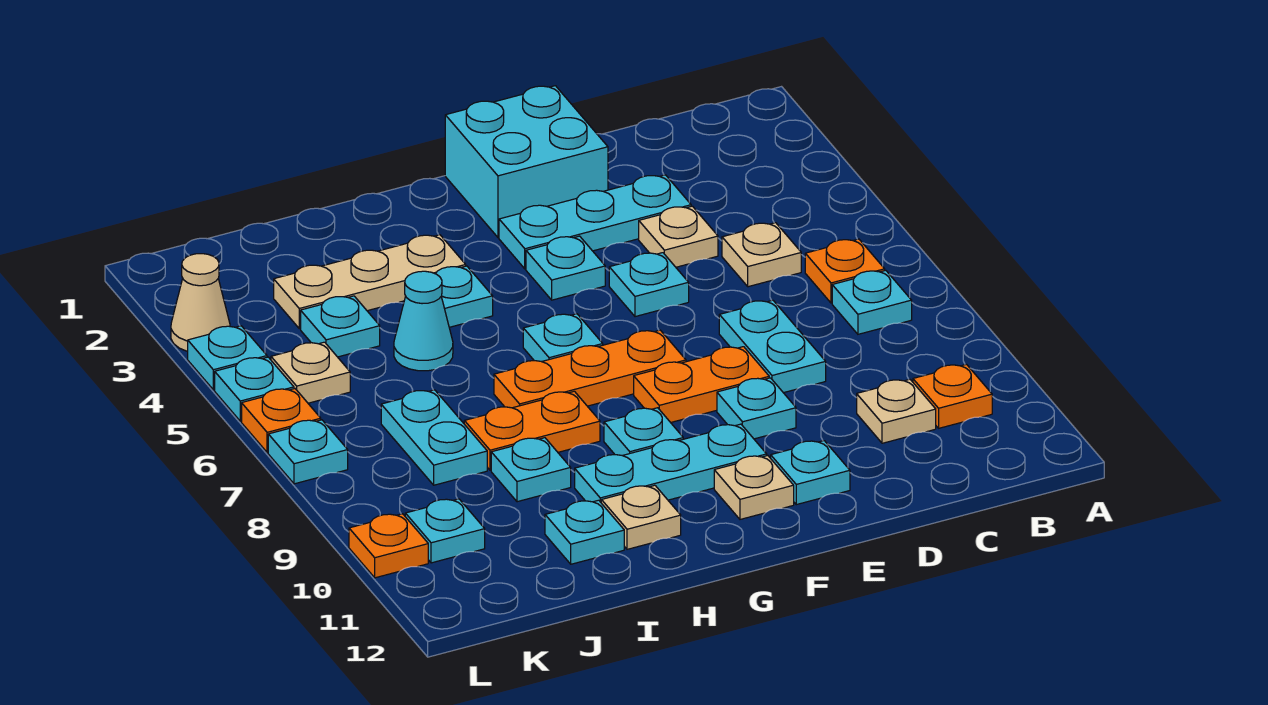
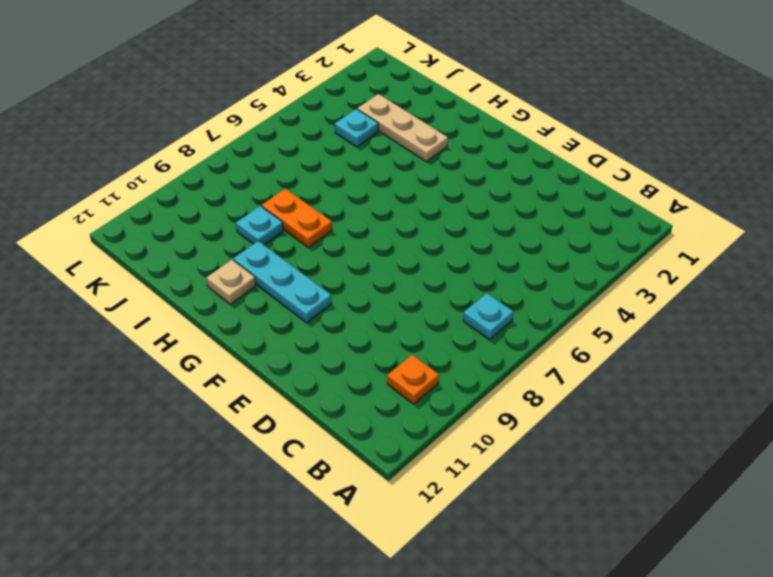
none -> orange plate B6 level 1
none -> tan plate C5 level 1
none -> tan plate C10 level 1
none -> cyan plate D3:F3 level 1

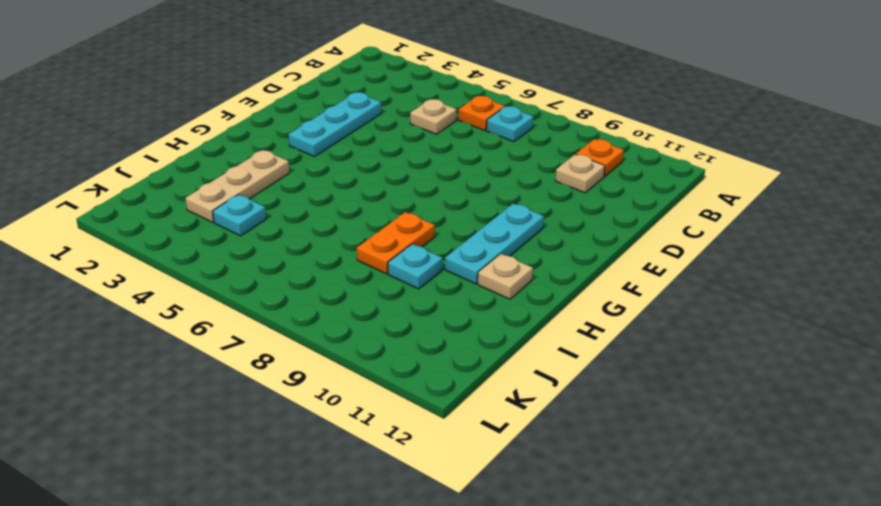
none -> tan plate D4 level 1
none -> cyan plate D7:D8 level 1
none -> cyan brick E1:F2 level 1
none -> cyan plate E5 level 1

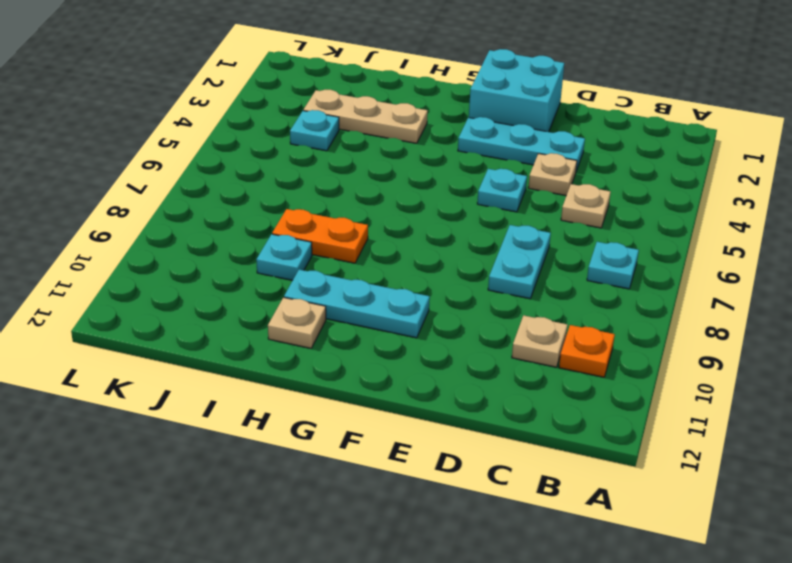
none -> orange plate B6 level 1
none -> orange plate E8:F8 level 1
none -> cyan plate E9 level 1
none -> cyan plate E11 level 1

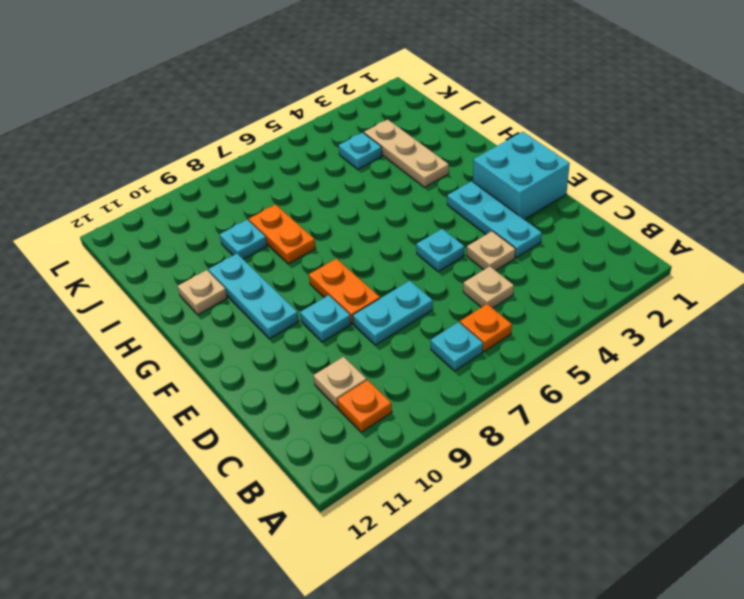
none -> cyan plate E11 level 1
none -> cyan plate F4 level 1
none -> orange plate F7:H7 level 1
none -> tan plate F11 level 1

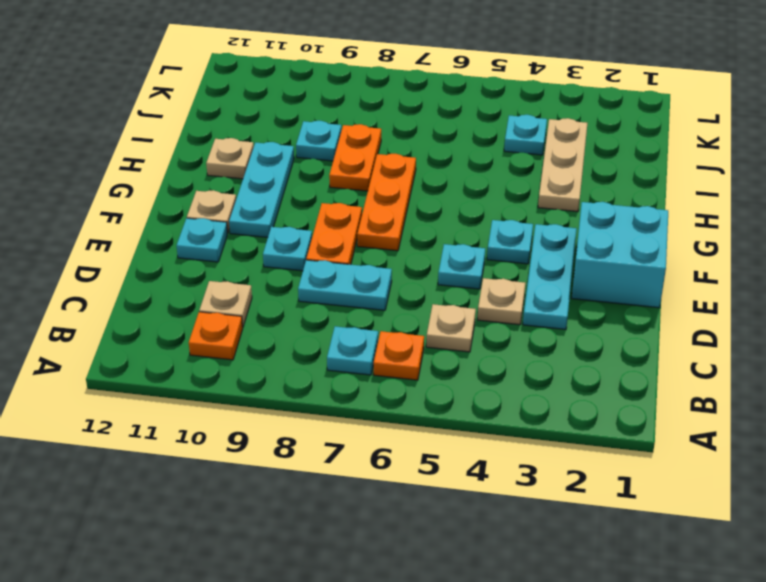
none -> cyan plate G6 level 1
none -> cyan plate G9 level 1
none -> cyan plate H4 level 1
none -> cyan cone I5 level 1

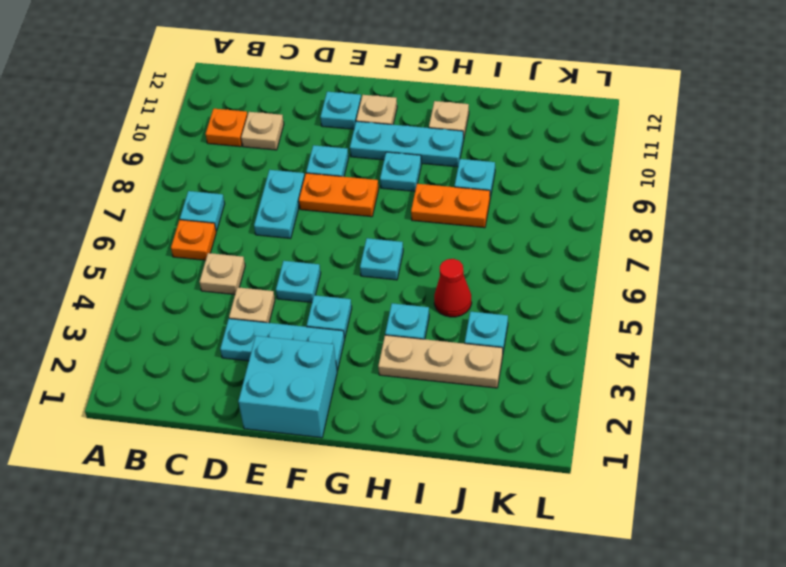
red cone I5 level 1 -> cyan cone I5 level 1
none -> orange plate F7:H7 level 1
none -> cyan plate I11 level 1
none -> cyan plate J7:J8 level 1
none -> tan plate K5 level 1

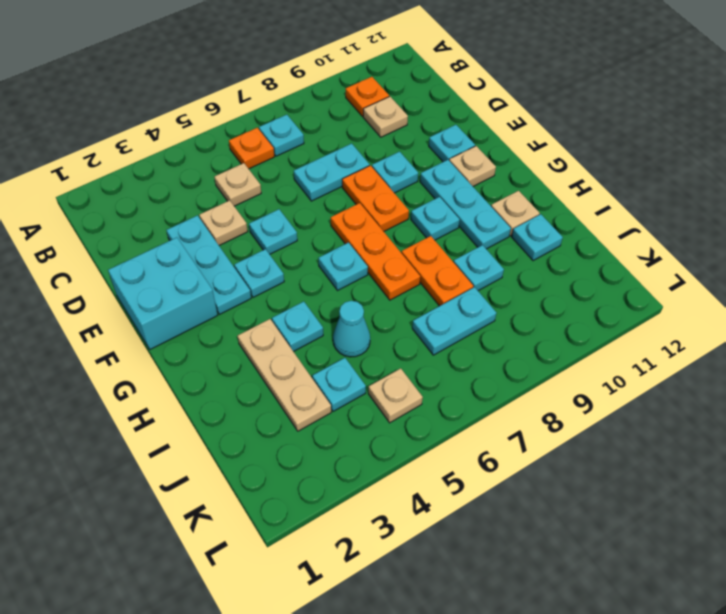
none -> cyan plate K10 level 1
none -> tan cone L3 level 1
none -> cyan plate L4 level 1
none -> cyan plate L5 level 1

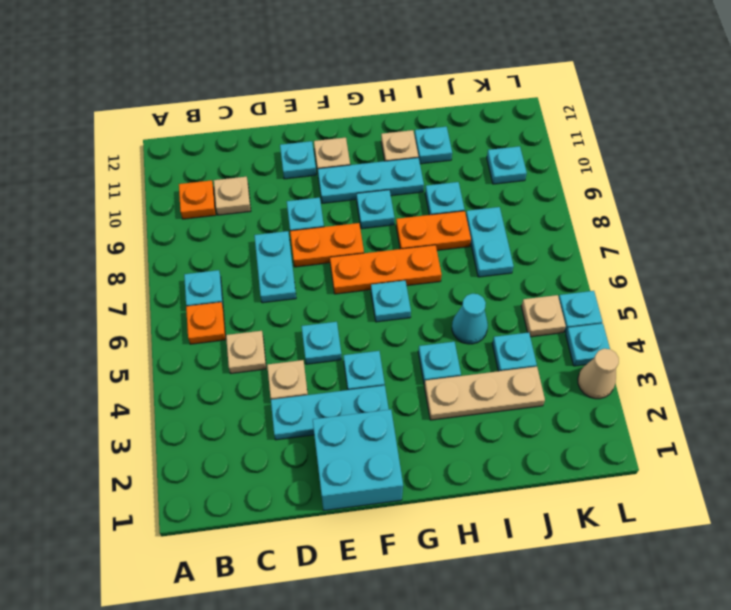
none -> orange plate L6 level 1
none -> cyan plate L7 level 1
none -> orange plate L10 level 1

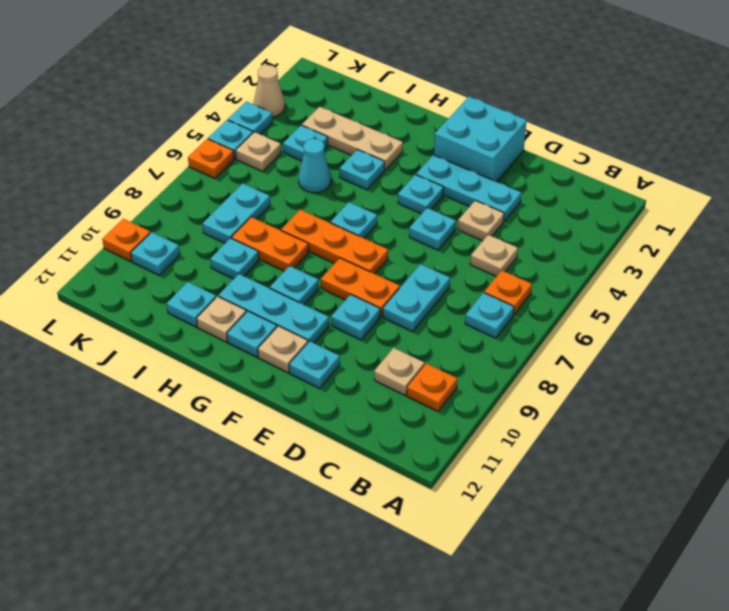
cyan plate G11 level 1 -> cyan plate L7 level 1

